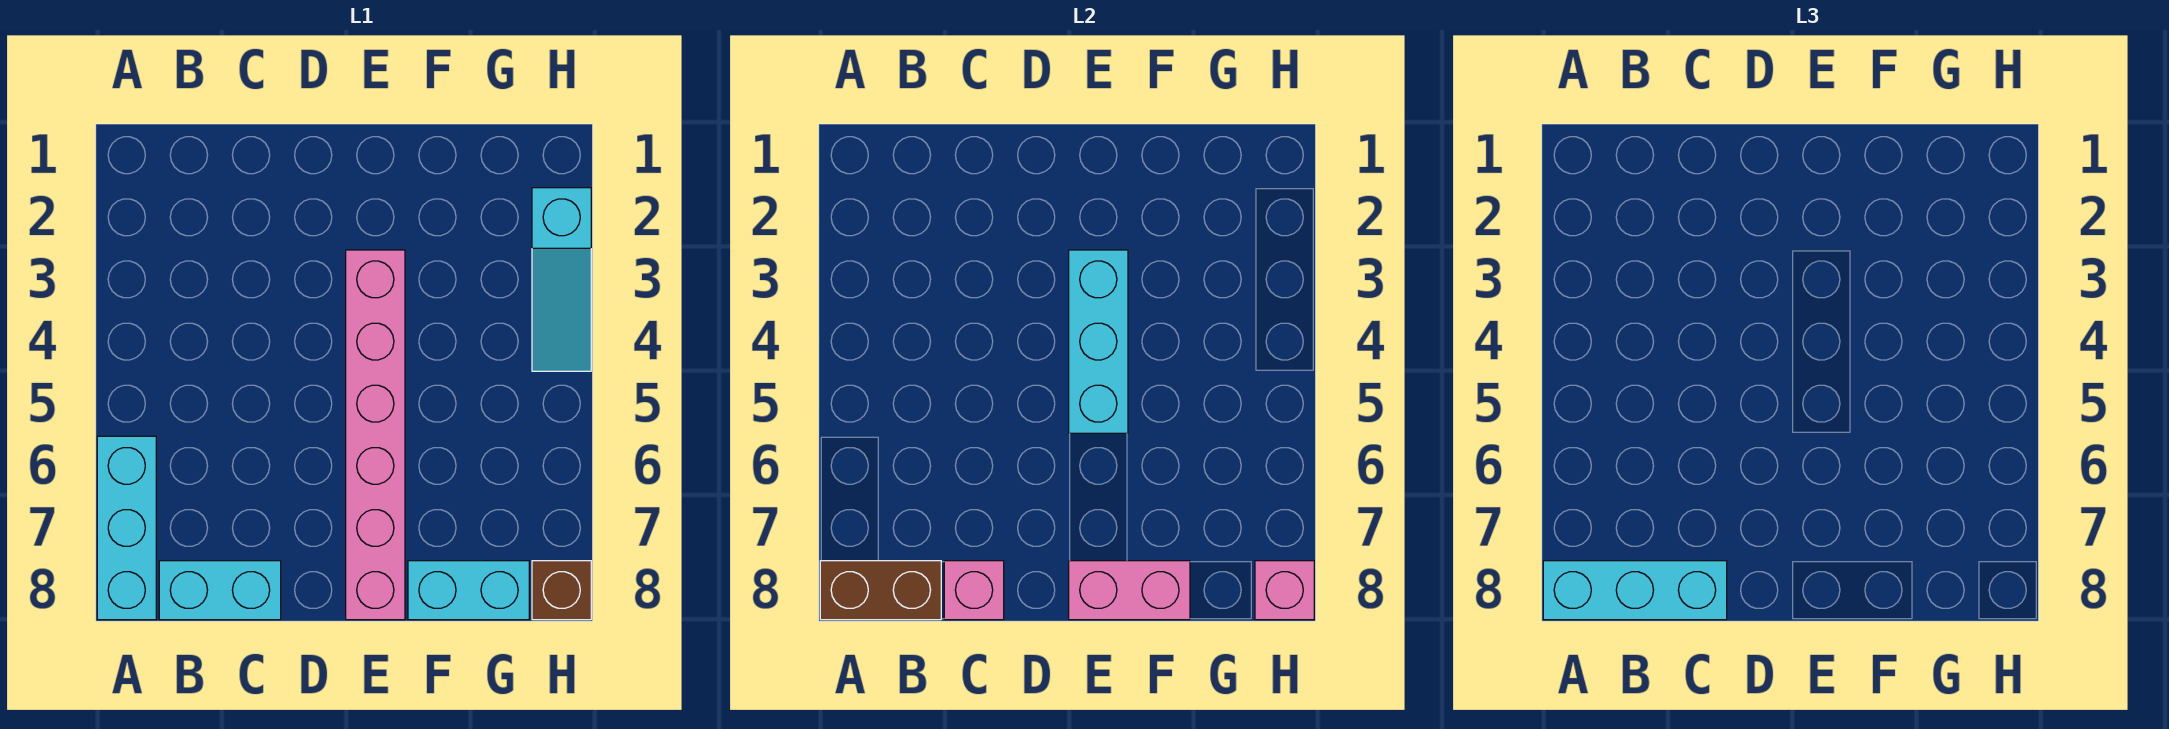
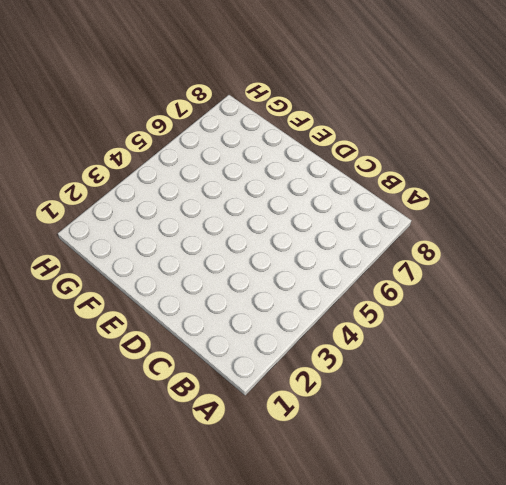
none -> cyan brick A6:A8 level 1
none -> cyan brick B8:C8 level 1
none -> pink brick E3:E8 level 1

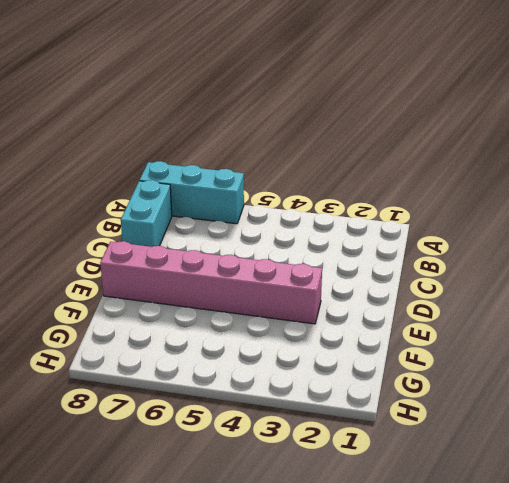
none -> cyan brick F8:G8 level 1
none -> cyan slope H2:H4 level 1 top 2
none -> brown brick H8 level 1

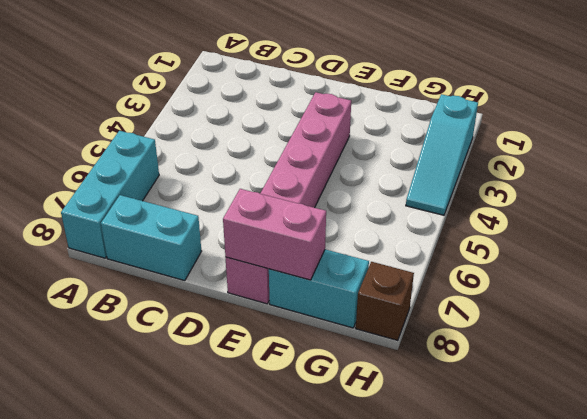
none -> brown brick A8:B8 level 2
none -> pink brick C8 level 2
none -> cyan brick E3:E5 level 2

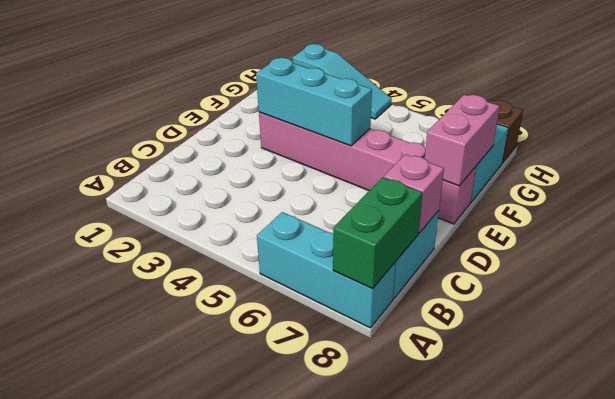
green brick A8:B8 level 2 -> brown brick A8:B8 level 2
none -> pink brick H8 level 2
none -> cyan brick A8:C8 level 3

